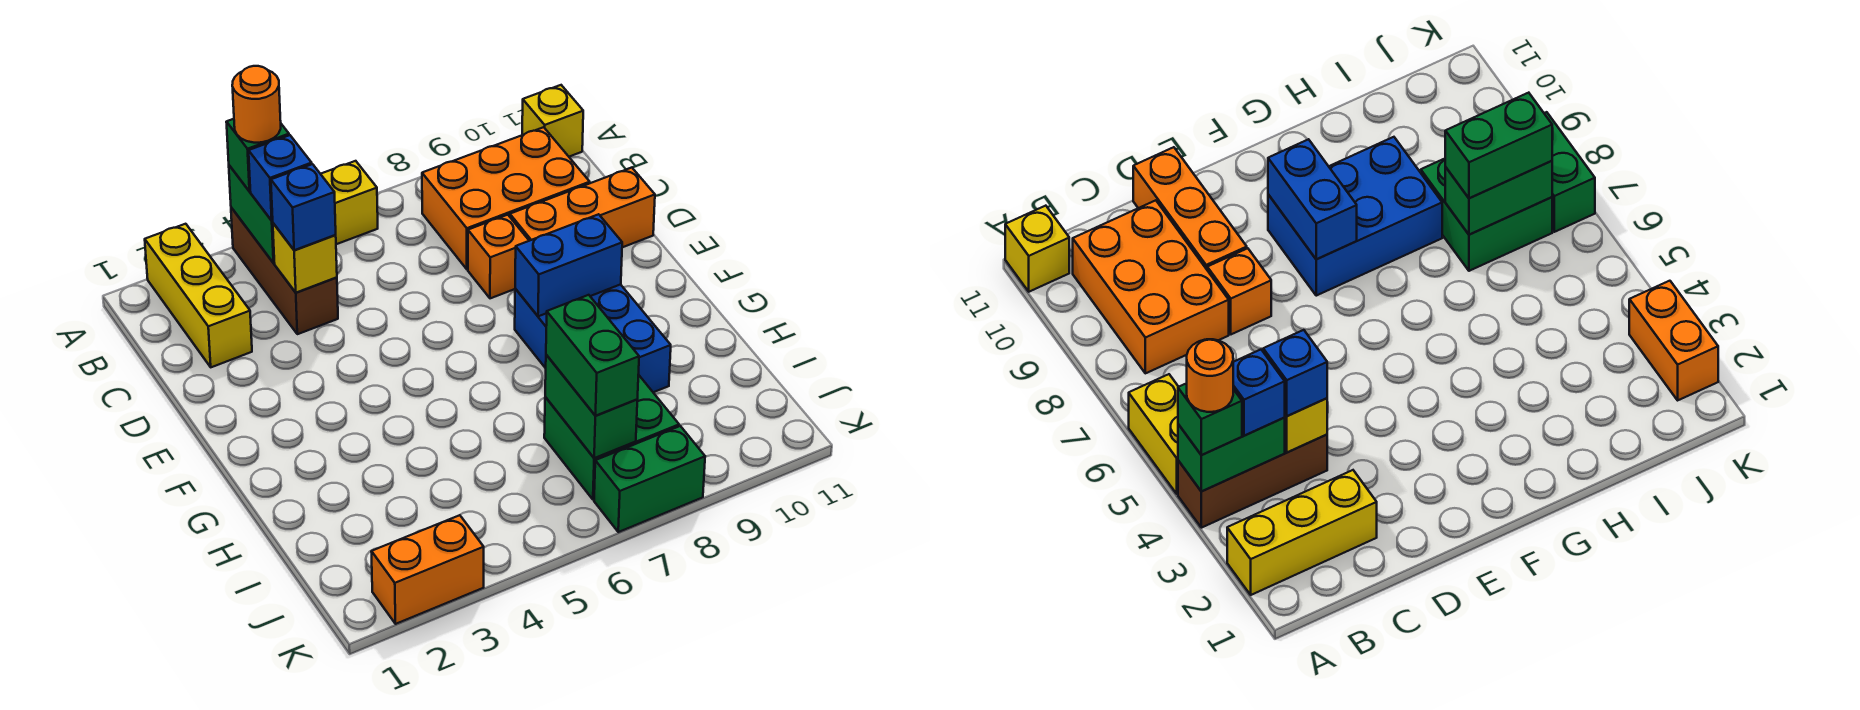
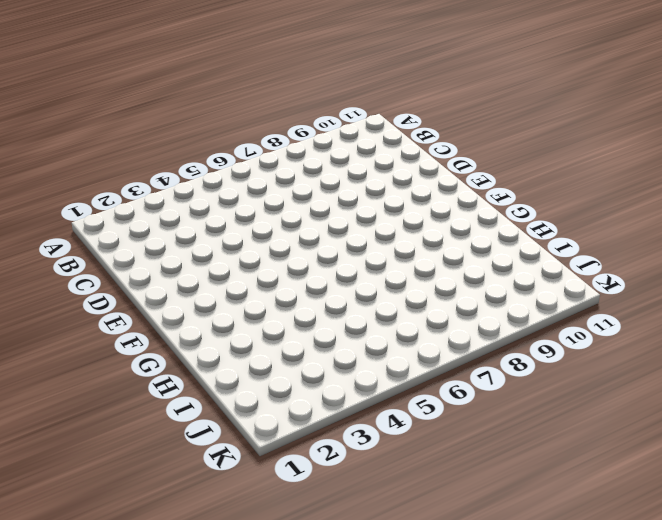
none -> yellow brick A2:C2 level 1
none -> brown brick A4:C4 level 1
none -> yellow brick A5:A6 level 1

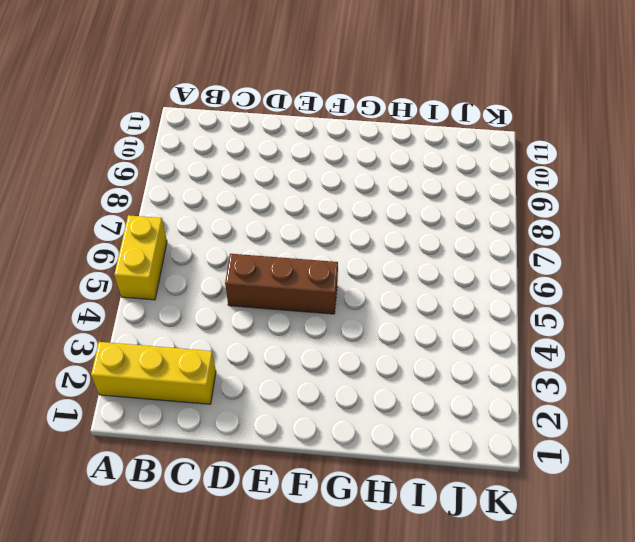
brown brick D5:F5 level 1 -> brown brick A4:C4 level 1
none -> yellow brick A11 level 1
none -> orange brick B8:C10 level 1
none -> orange brick D8 level 1

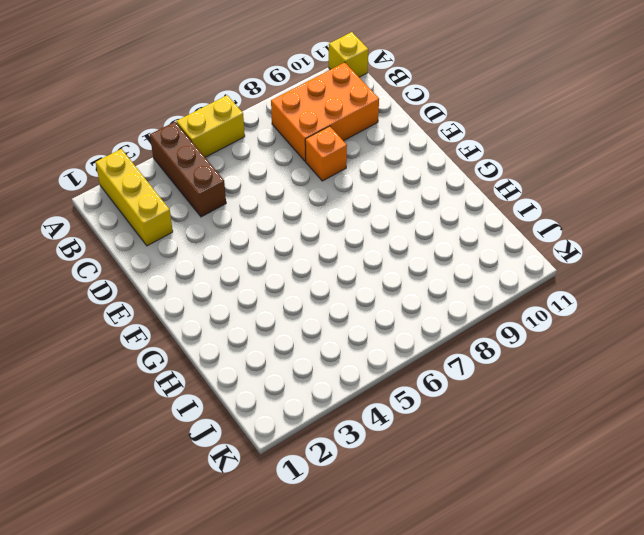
none -> orange brick D9:D11 level 1
none -> blue brick F8:H9 level 1
none -> green brick I7:J8 level 1

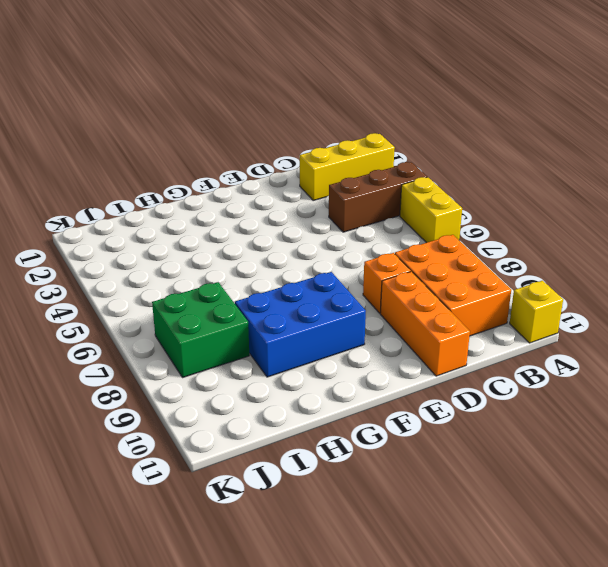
none -> orange brick K2:K3 level 1
none -> green brick K7:K8 level 1
none -> green brick A4:B4 level 2

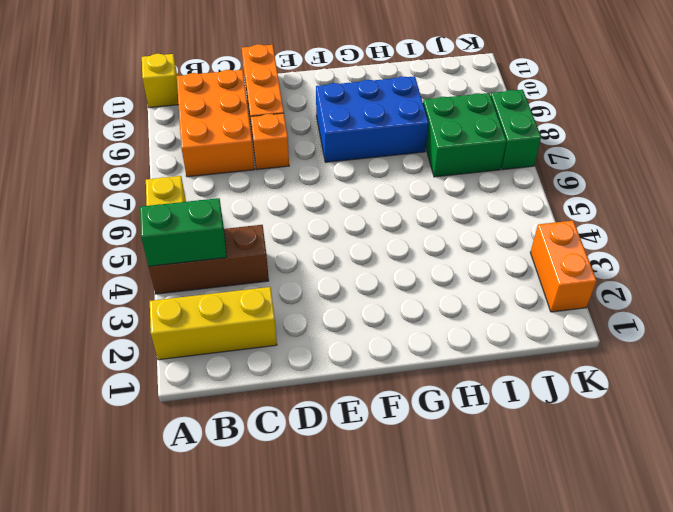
none -> yellow brick C4 level 2
none -> blue brick F8:F9 level 2
none -> green brick I7:J7 level 2

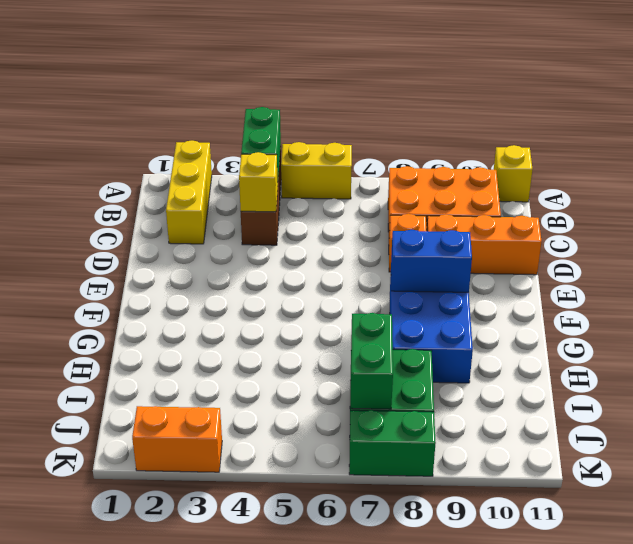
none -> green brick A4 level 3
none -> blue brick B4 level 3
none -> blue brick C4 level 3

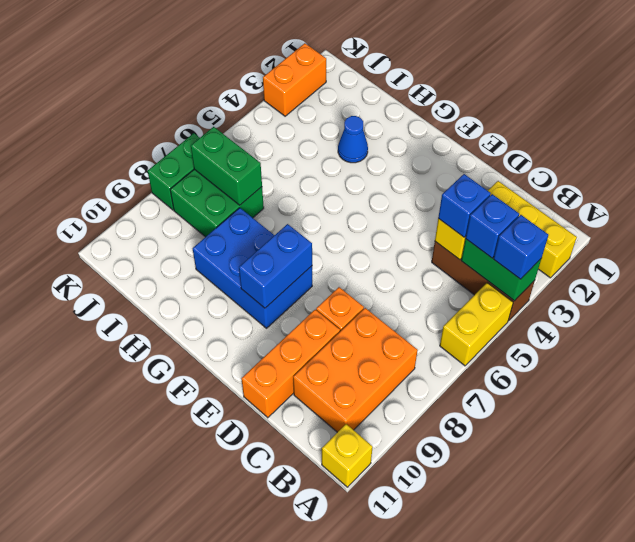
blue brick A4 level 3 -> green brick A4 level 3
blue cone H3 level 1 -> none
none -> green brick I7:J7 level 3
none -> orange round brick A4 level 4

